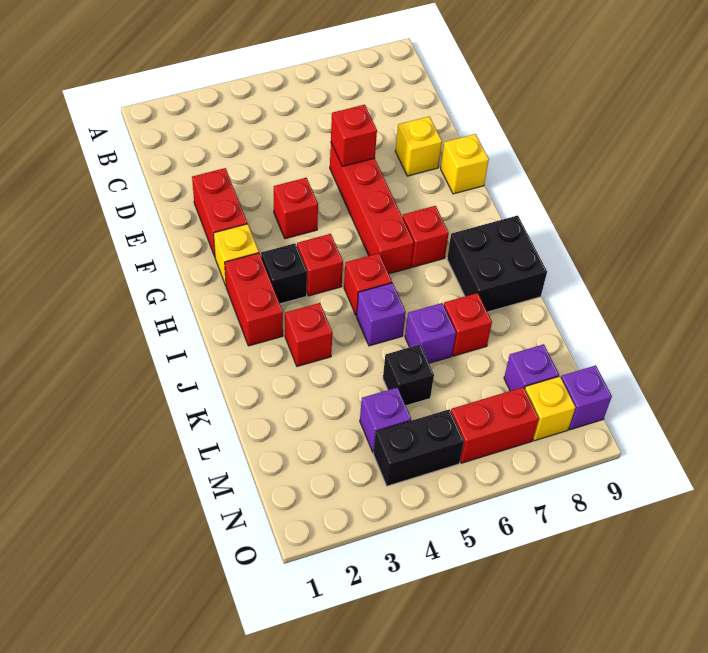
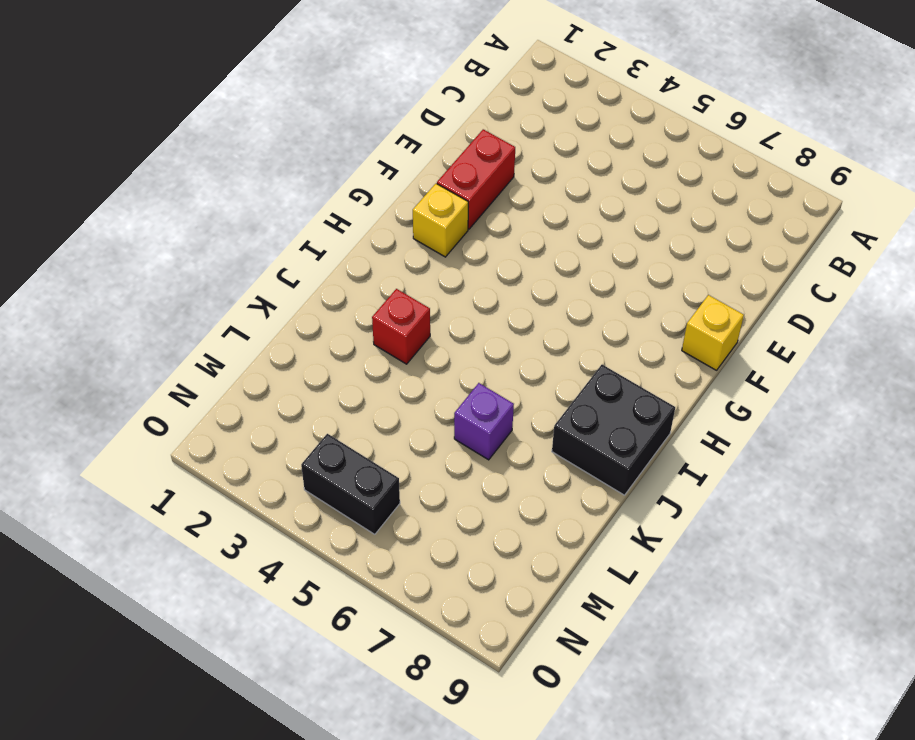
none -> red brick E6:H6 level 1
none -> yellow brick E8 level 1
none -> red brick F4 level 1

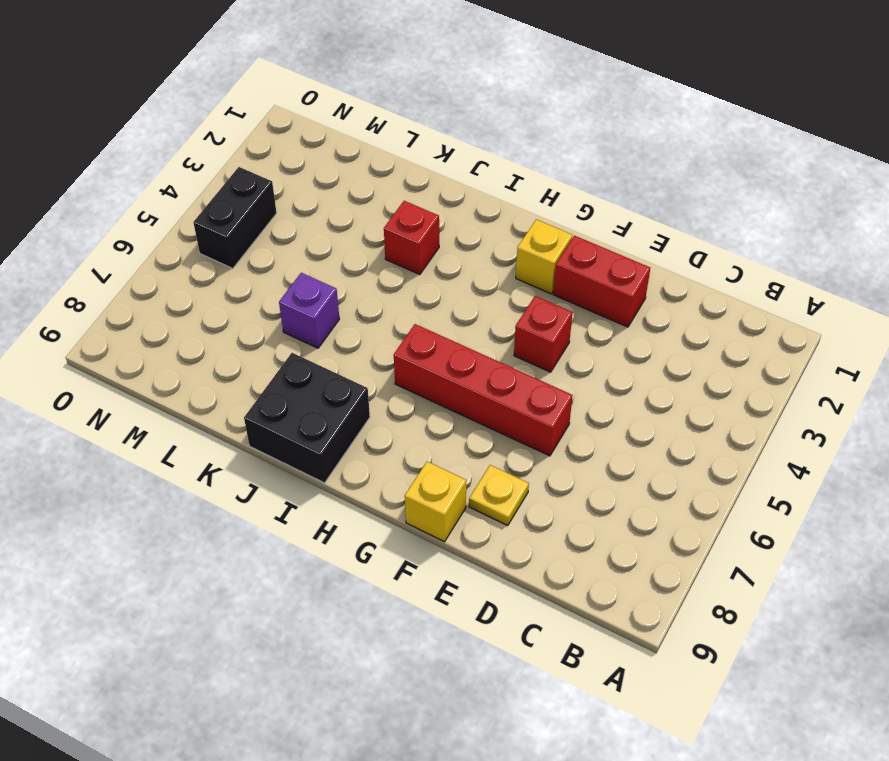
yellow plate E8 level 1 -> yellow brick E8 level 1
none -> red brick H2:I2 level 1
none -> black brick H3 level 1
none -> red brick H4 level 1

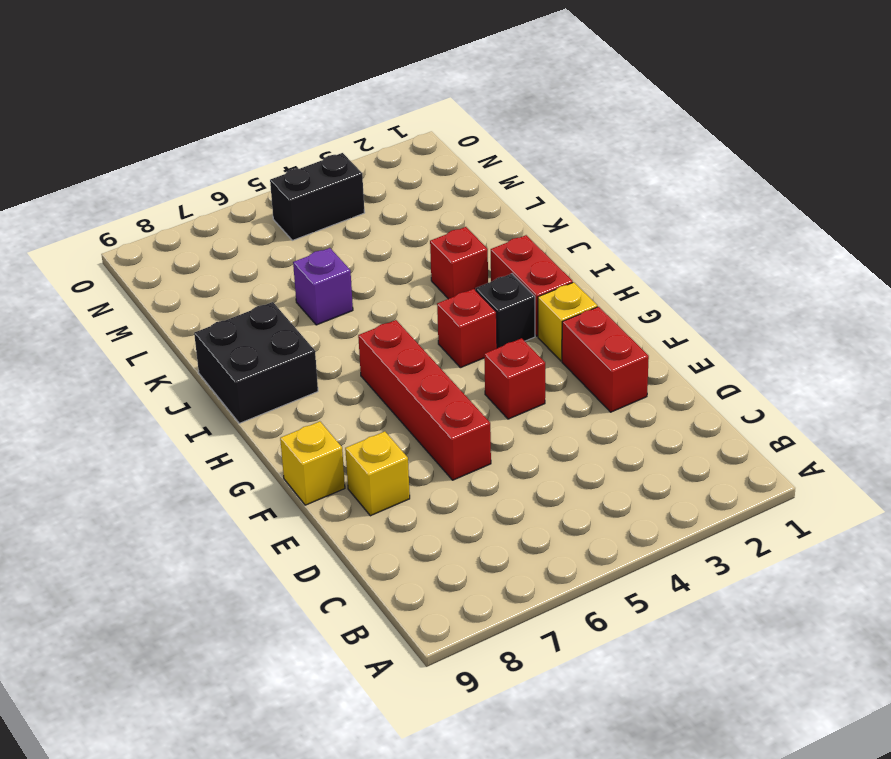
none -> red brick H7 level 1
none -> red brick I5 level 1
none -> purple brick J5 level 1

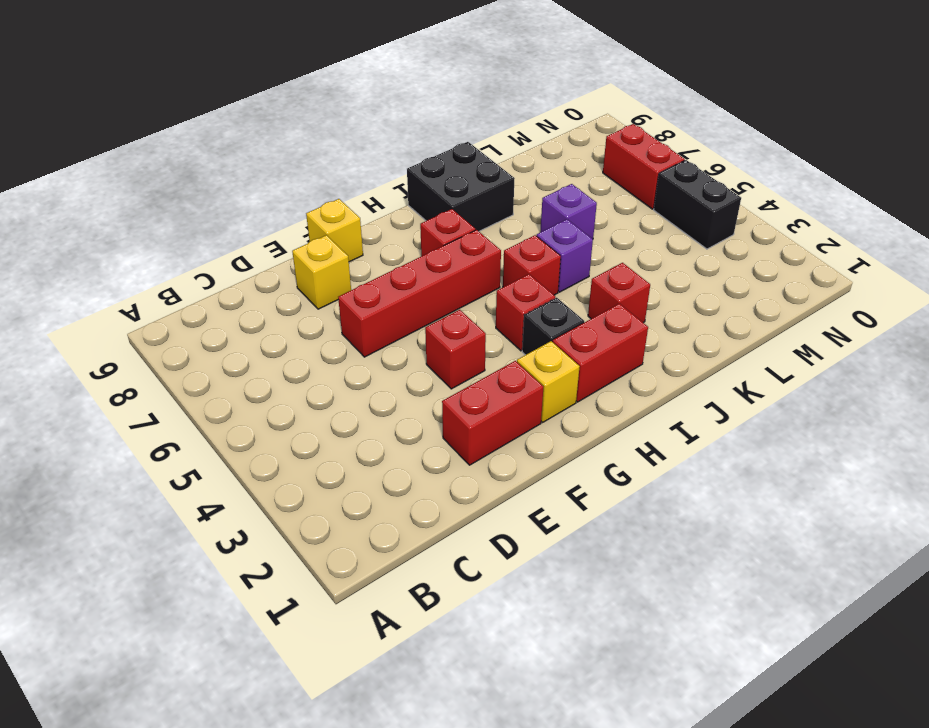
none -> red brick K7 level 1
none -> black brick L5 level 1
none -> purple brick M4 level 1

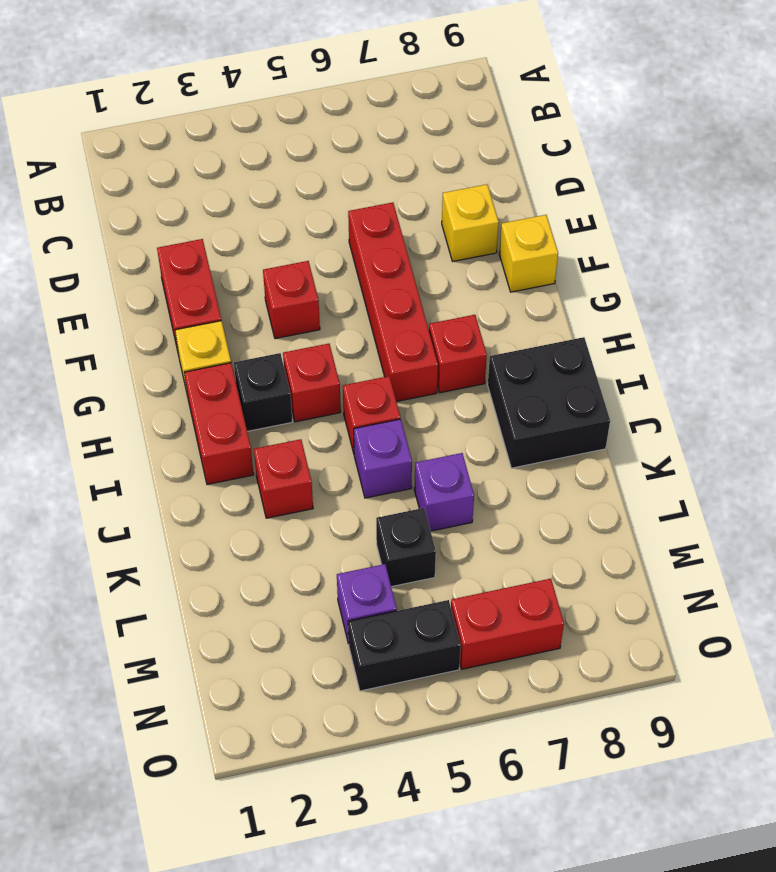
none -> red brick K7 level 1
none -> purple brick M8 level 1
none -> yellow brick N8 level 1

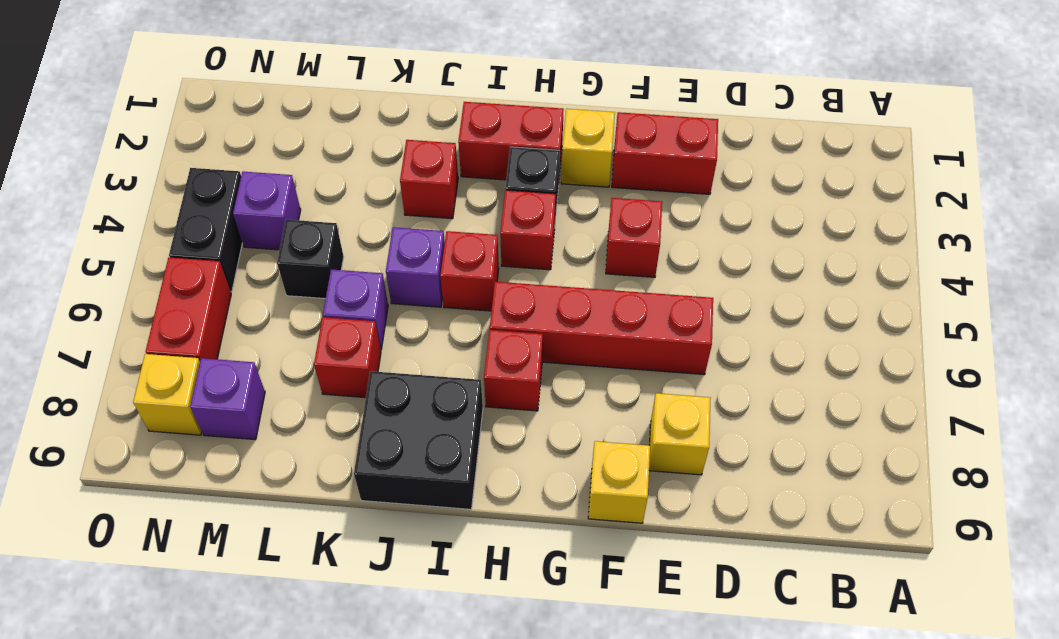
none -> purple brick N9 level 1
none -> red brick E6 level 2

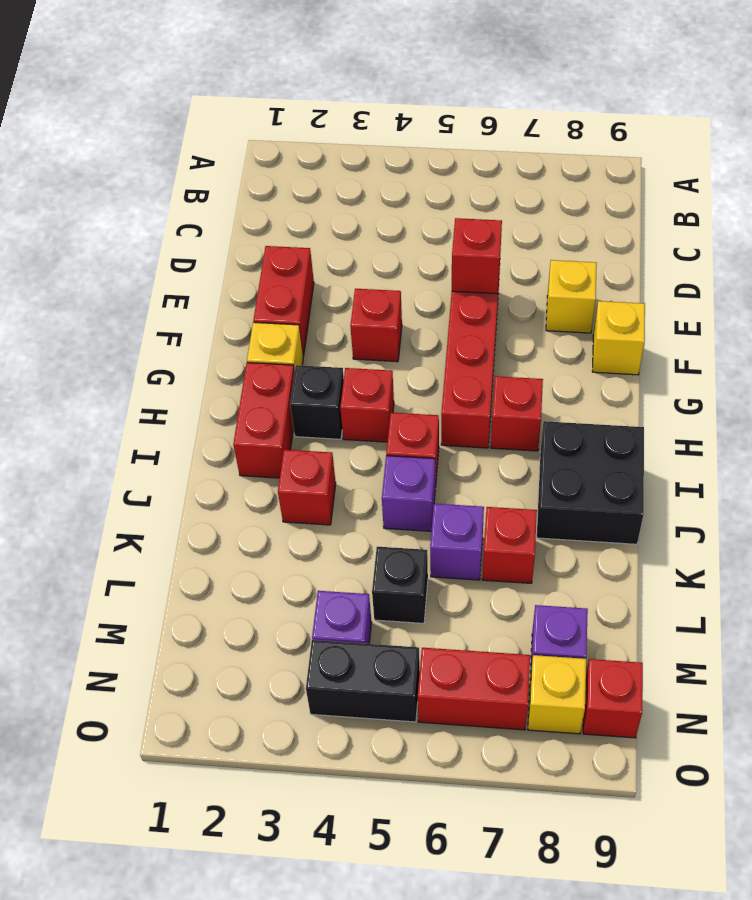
red brick N9 level 1 -> purple brick N9 level 1

